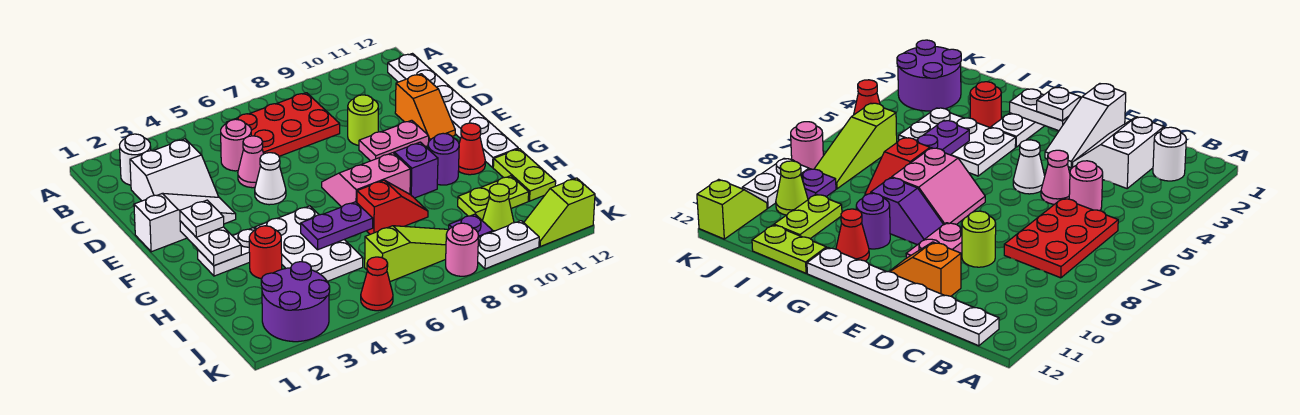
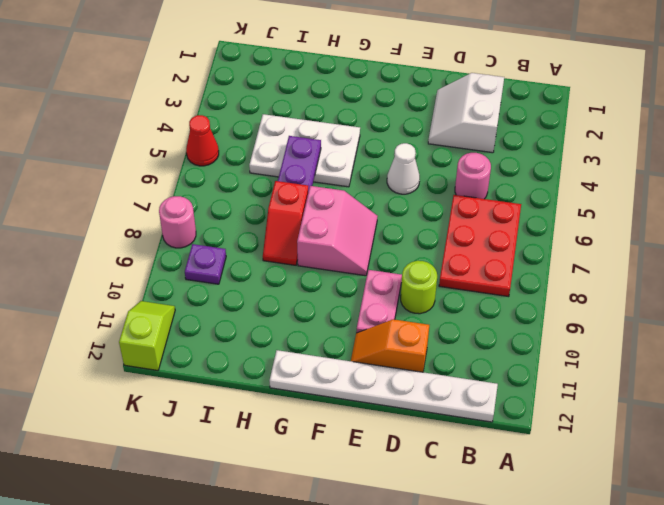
none -> white round brick B2 level 1
none -> pink cone D5 level 1
none -> white slope E1:E3 level 1 top 1
none -> purple slope F9:G9 level 1 top G

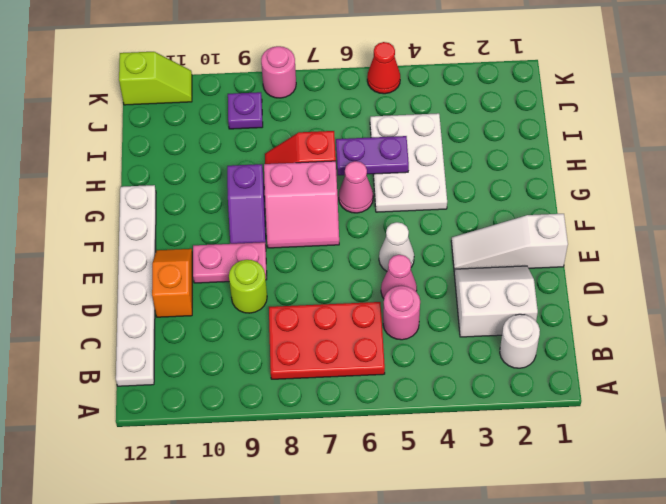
pink cone G6 level 1 -> none
none -> white plate G2:G3 level 1
none -> purple round brick G10 level 1
none -> red cone G11 level 1
none -> red round brick H3 level 1

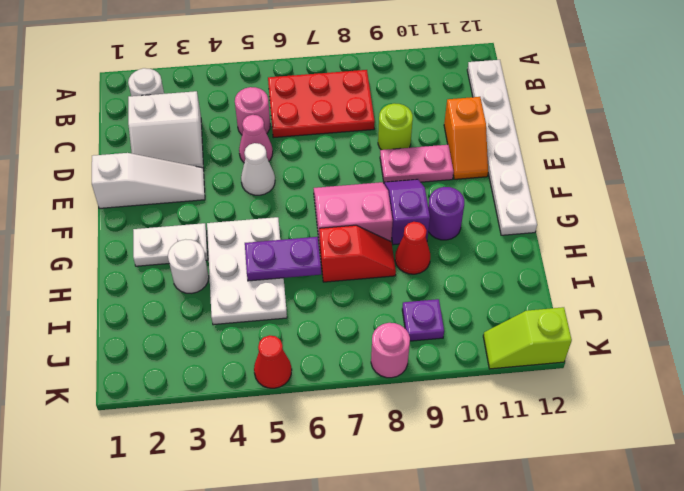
white round brick H3 level 1 -> red round brick H3 level 1
red cone H9 level 1 -> red cone G11 level 1
none -> lime plate H12:I12 level 1
none -> lime plate I10:I11 level 1
none -> purple round brick J2:K3 level 1
none -> lime slope J6:J8 level 1 top 6

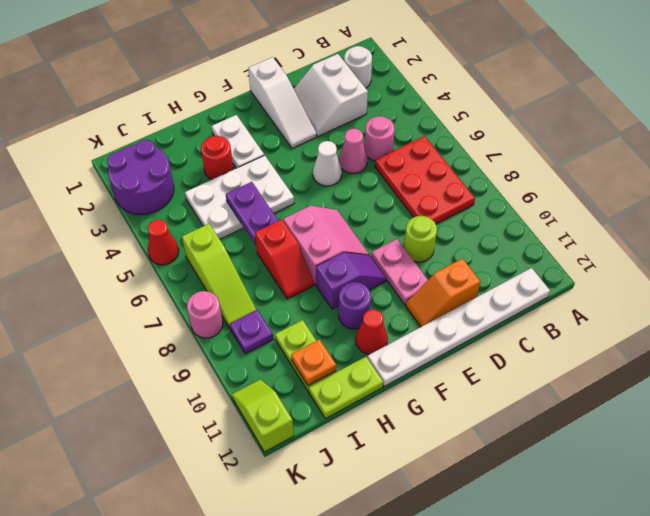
orange plate I11 level 2 -> none
none -> lime cone J10 level 1
none -> white plate K9:K10 level 1
none -> white plate F2:G2 level 2
none -> white plate F2 level 3

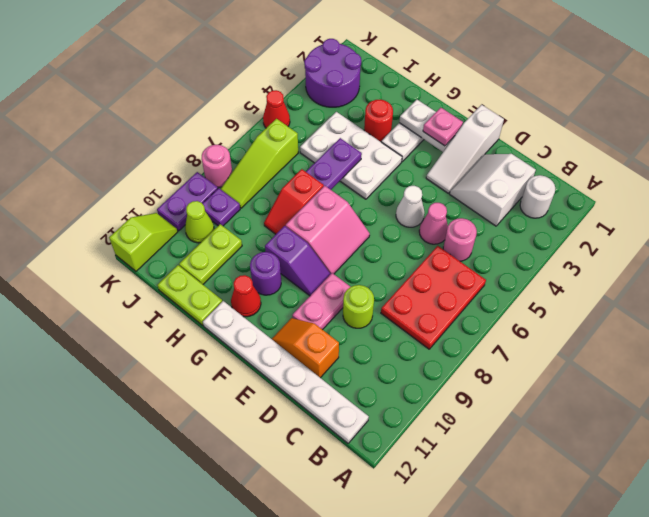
pink plate F2 level 3 -> white plate F2 level 3
purple plate K9:K10 level 1 -> white plate K9:K10 level 1

